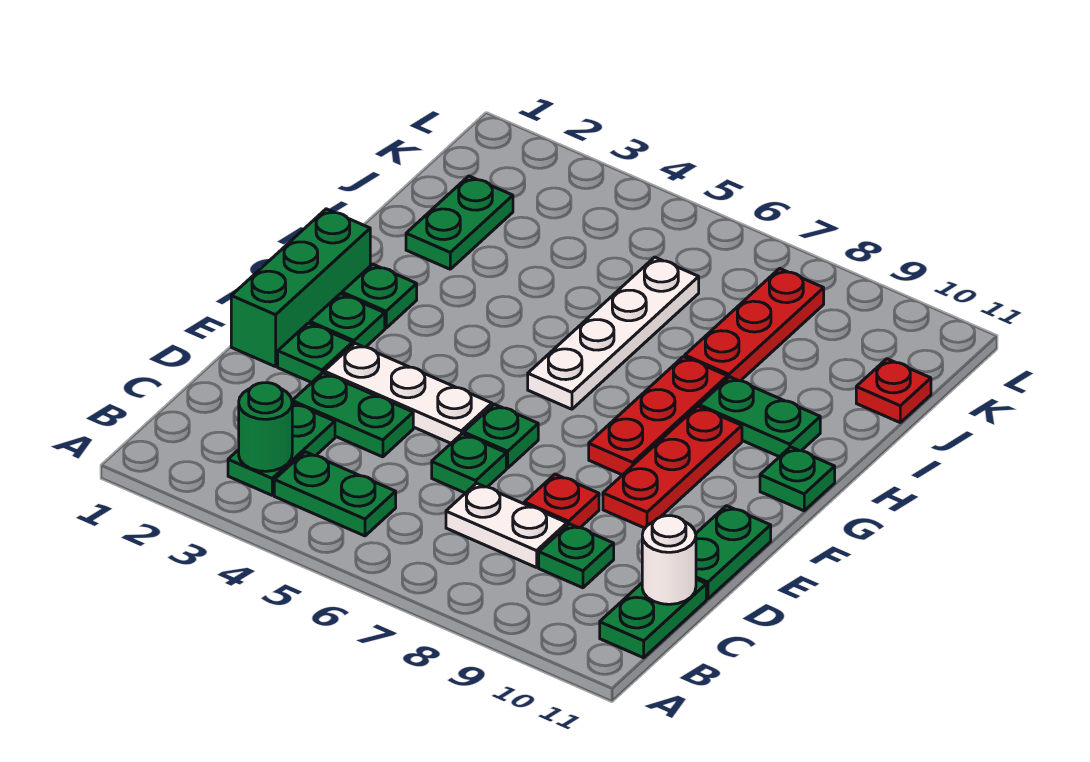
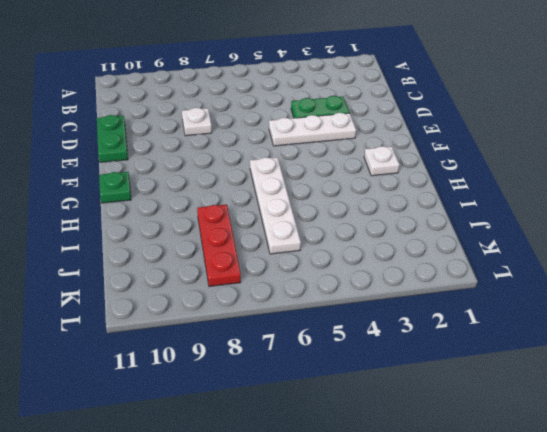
white plate D8 level 1 -> red plate D8 level 1
white plate G2 level 1 -> green plate G2 level 1
none -> green plate B3:C3 level 1
none -> green plate B4:B5 level 1
none -> green plate B11:C11 level 1

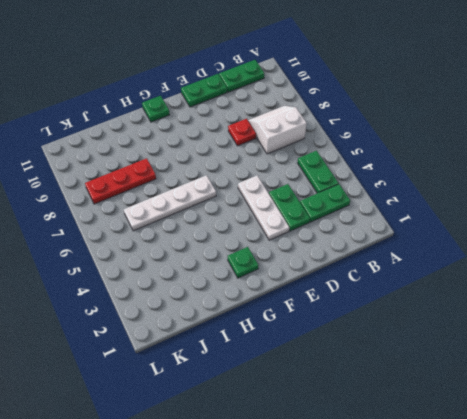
white slope B7:C8 level 1 top 7 -> white plate C7:C8 level 1
none -> green plate C9 level 1
none -> green plate D6 level 1
none -> green brick E1:G1 level 1

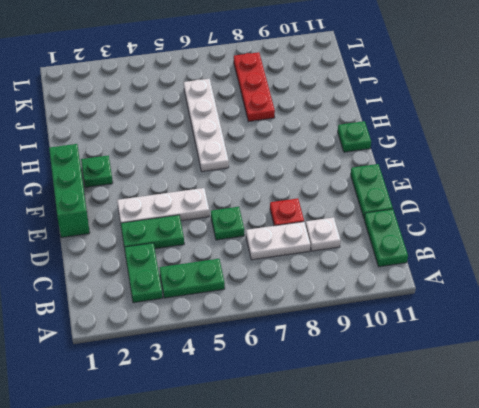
white plate C9 level 1 -> green plate C9 level 1
none -> green plate E2 level 1
none -> green plate E6 level 1
none -> red plate E9:G9 level 1

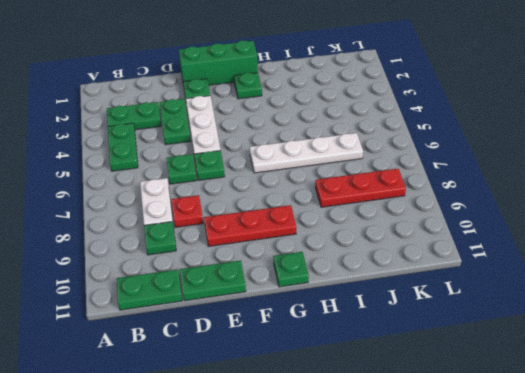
none -> green plate F2 level 1
none -> red plate F8:H8 level 1
none -> green plate H9:H10 level 1

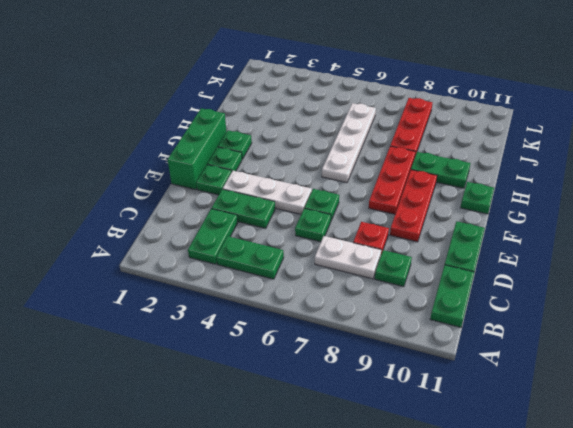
none -> green plate I2:J2 level 1
none -> red plate J11 level 1
none -> green round brick B3 level 2

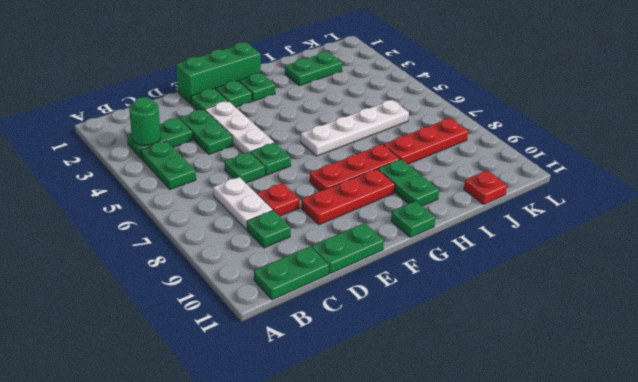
none -> white round brick C11 level 2

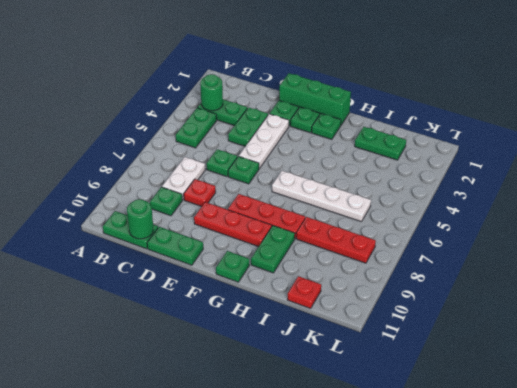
green round brick C11 level 2 -> white round brick C11 level 2

